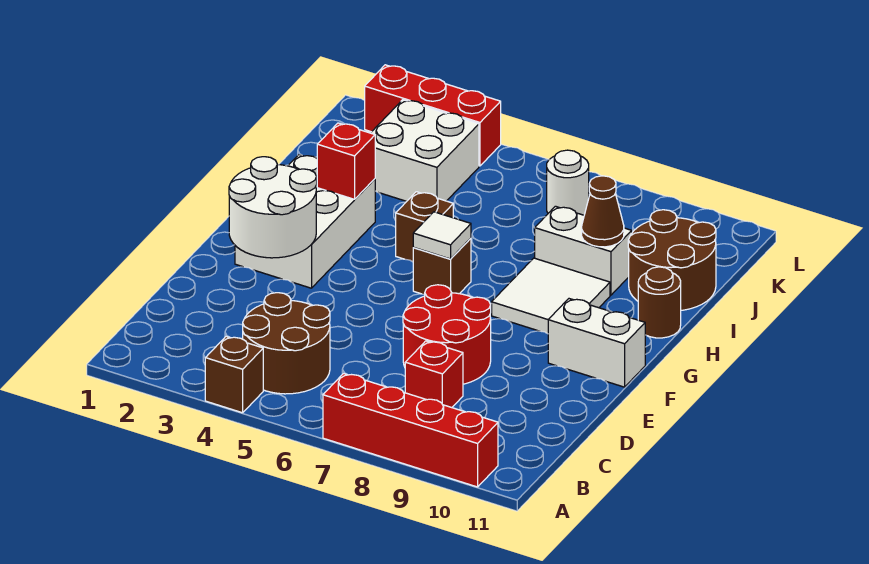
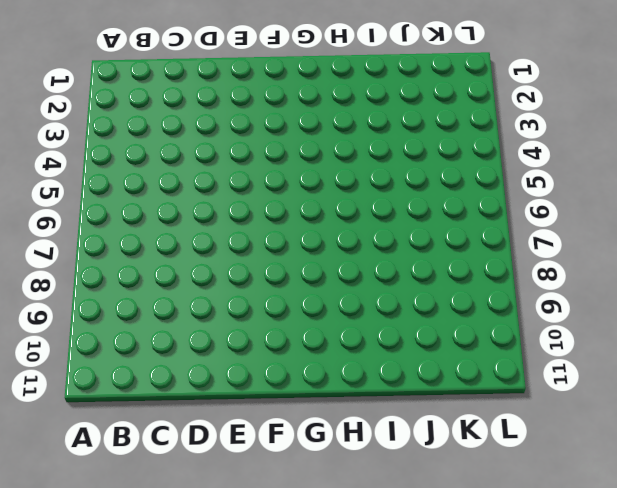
none -> brown brick A4 level 1
none -> red brick A7:A10 level 1
none -> brown round brick B4:C5 level 1

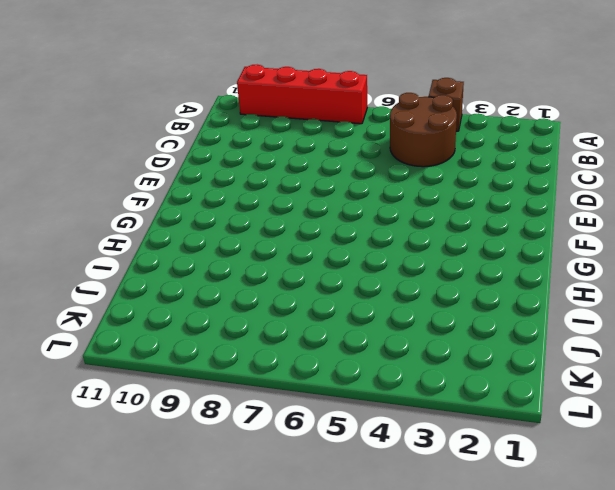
none -> red brick C8 level 1
none -> red round brick D7:E8 level 1
none -> white brick F2:H3 level 1

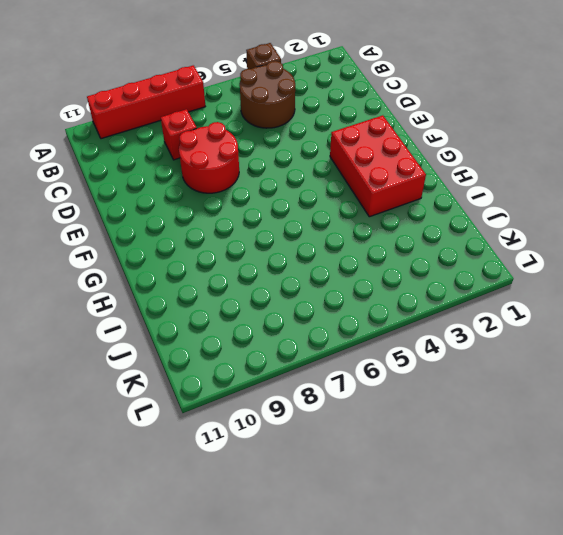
red brick F2:H3 level 1 -> white brick F2:H3 level 1
none -> white brick F10:F11 level 1
none -> brown brick G6 level 1
none -> white tile G8:H9 level 1

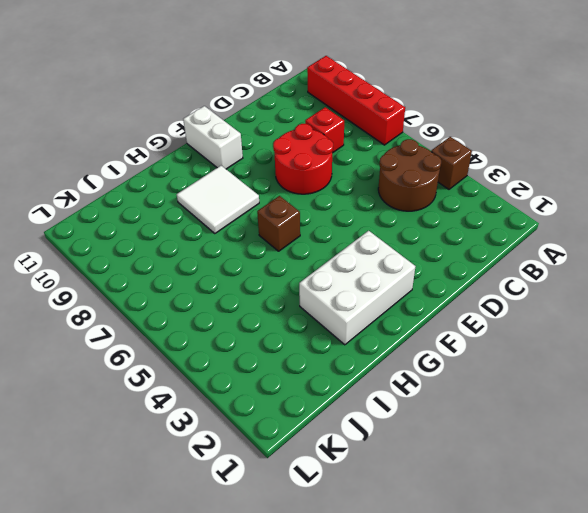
none -> brown brick H5 level 1
none -> brown round brick H11 level 1
none -> white brick I8:I9 level 1

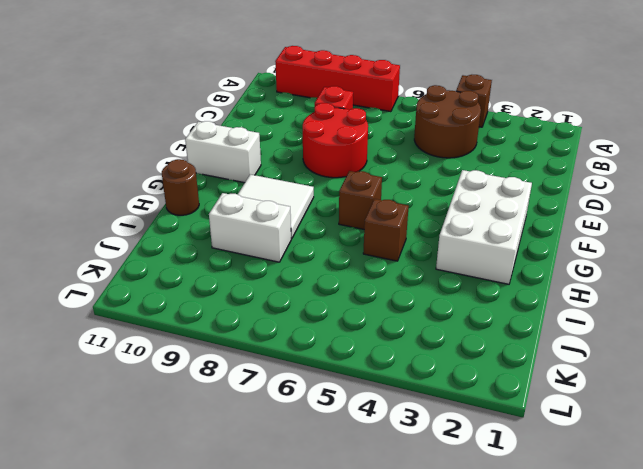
none -> brown round brick I10:J11 level 1
none -> white brick J3:K4 level 1
none -> white round brick K7 level 1

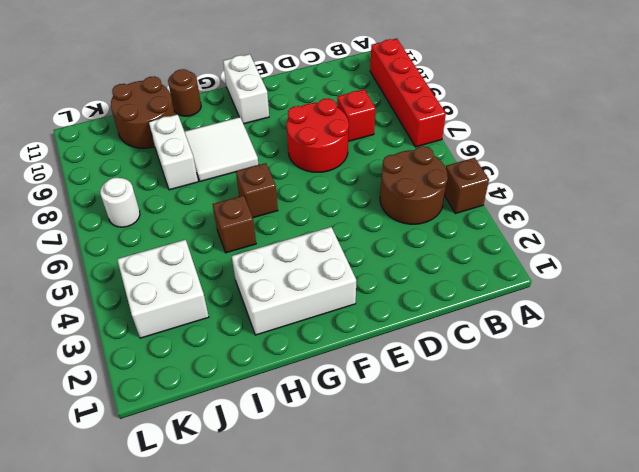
none -> red brick L2:L4 level 1
none -> white round brick E2:F3 level 2
none -> white tile G6 level 2

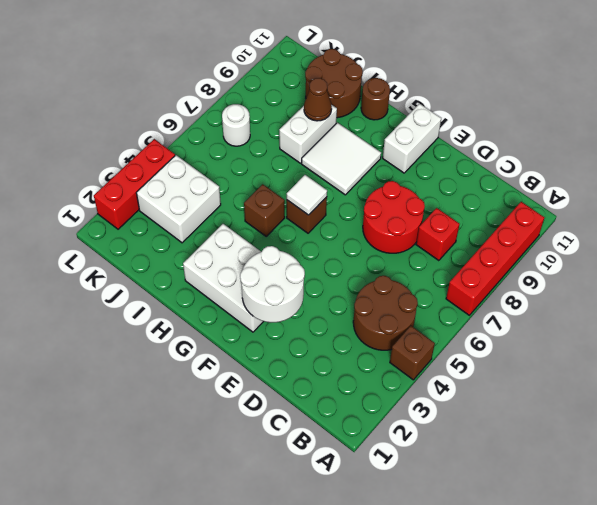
none -> red brick H3 level 2

